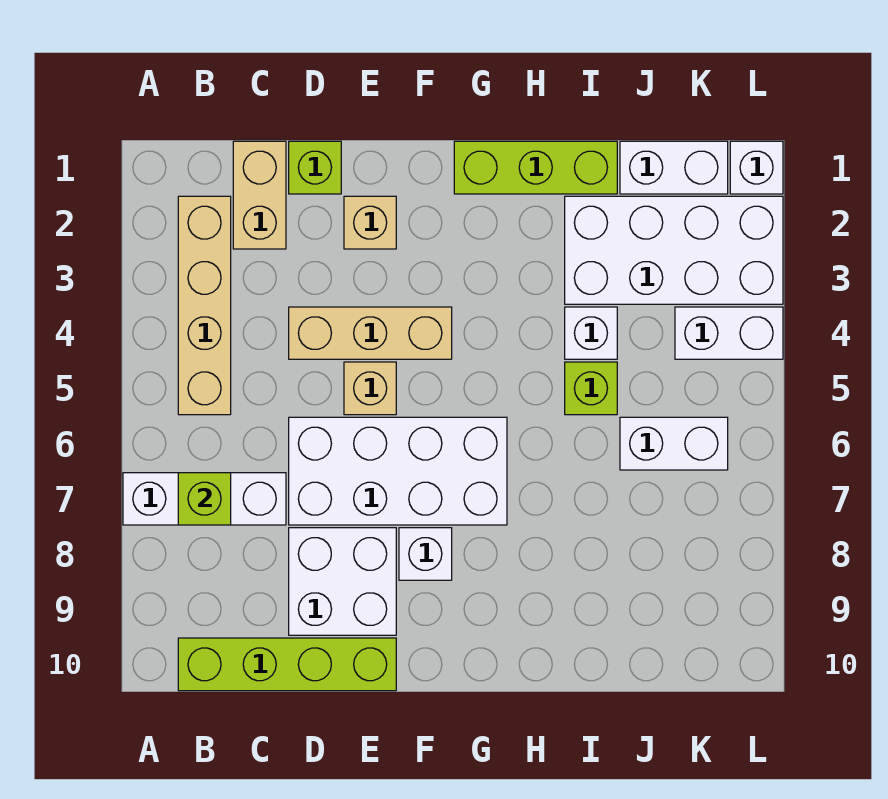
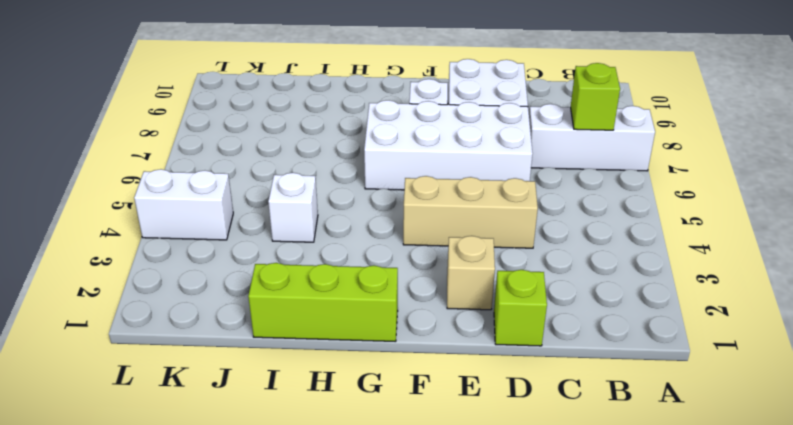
none -> tan brick B2:B5 level 1
none -> lime brick B10:E10 level 1
none -> tan brick C1:C2 level 1

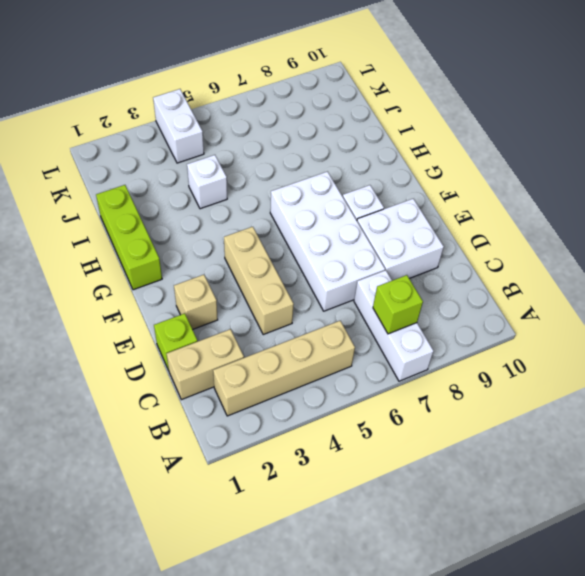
none -> lime brick B10:E10 level 1
none -> tan brick E5 level 1
none -> white brick I2:L3 level 1

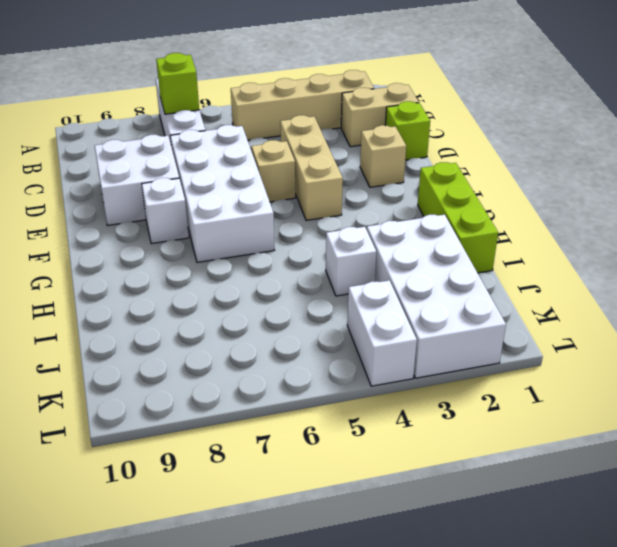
none -> lime brick B10:E10 level 1
none -> lime brick I5 level 1
none -> white brick J1:K1 level 1

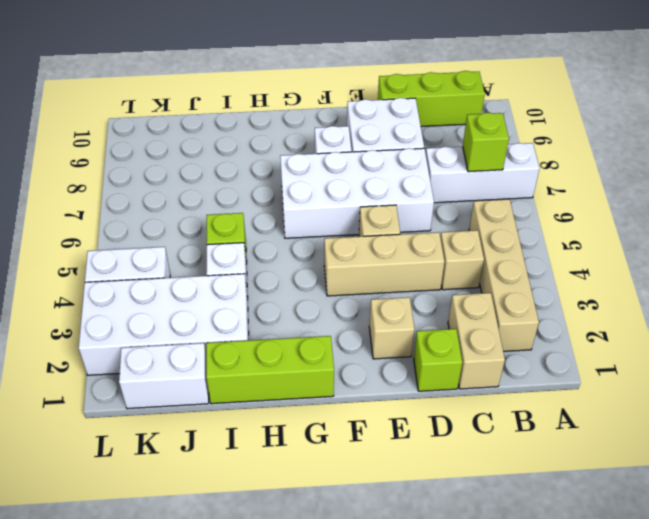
lime brick B10:D10 level 1 -> lime brick B10:E10 level 1
tan brick C4 level 1 -> none
none -> white brick J6:K6 level 1
none -> white brick L1 level 1

